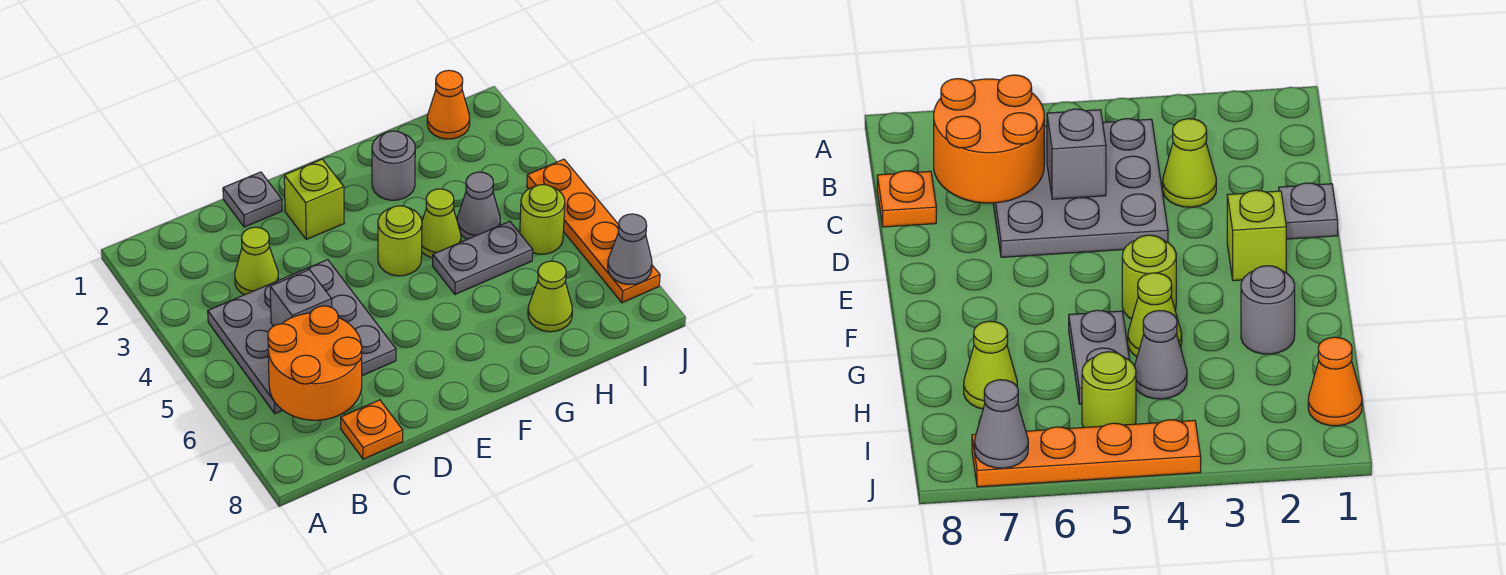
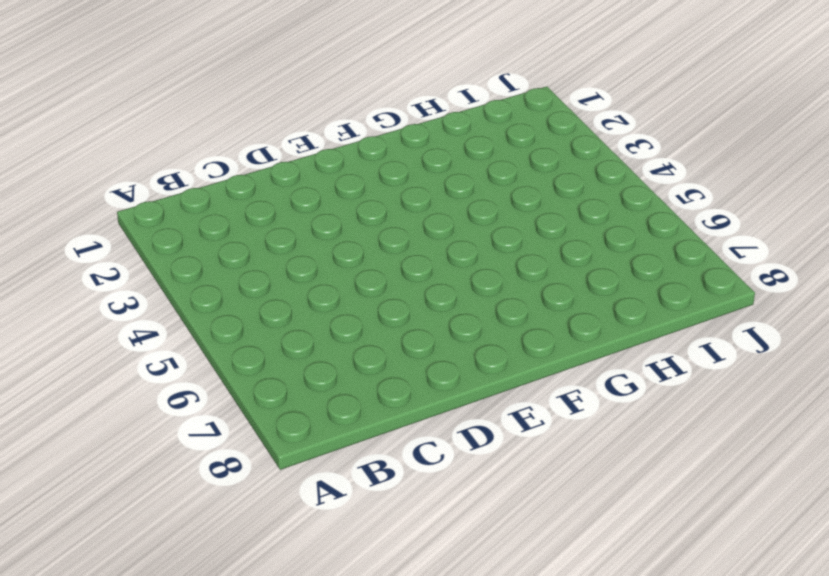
none -> grey plate B4:D6 level 1
none -> lime cone C3 level 1
none -> orange plate C8 level 1

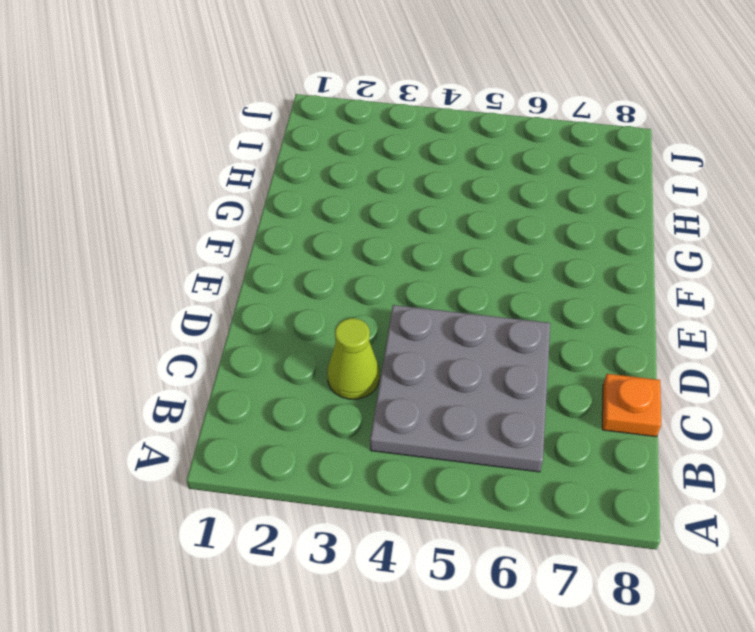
none -> grey plate D1 level 1
none -> lime brick E2 level 1
none -> lime round brick F4 level 1

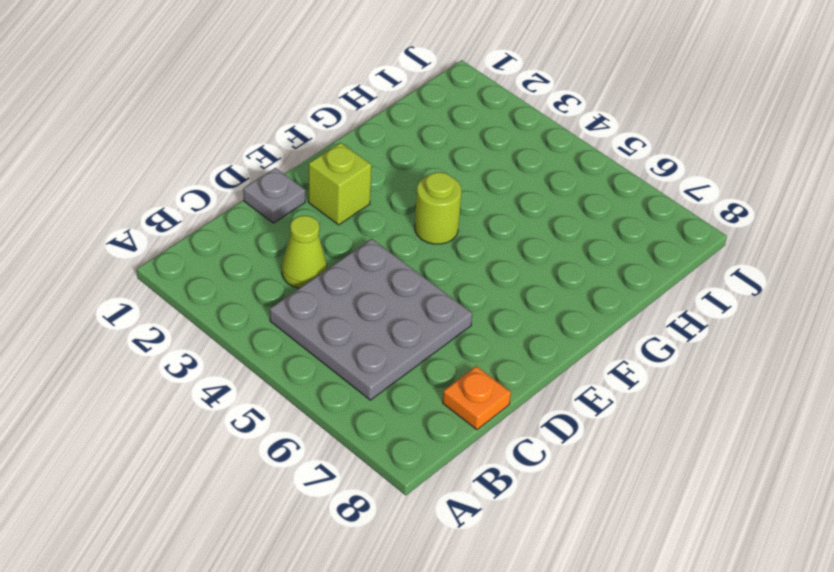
none -> grey round brick G2 level 1
none -> lime cone G4 level 1
none -> grey plate G5:H5 level 1

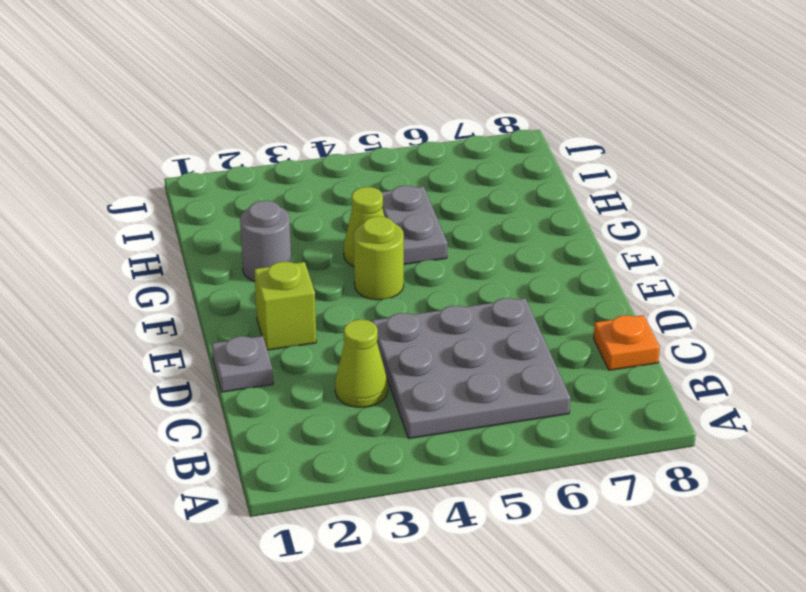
none -> grey cone H4 level 1
none -> lime cone H7 level 1
none -> orange cone I1 level 1

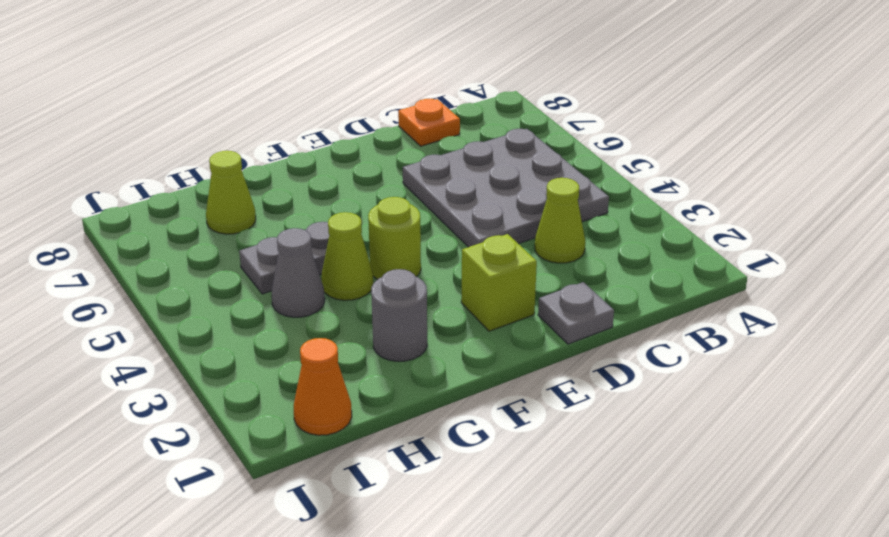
none -> lime round brick I5 level 1
none -> orange plate J4:J7 level 1
none -> orange round brick B6:C7 level 2

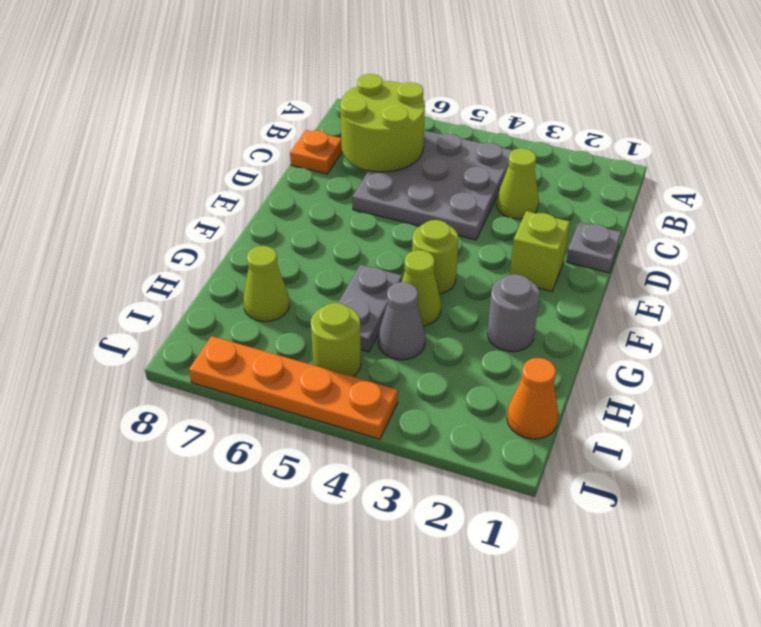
lime round brick B6:C7 level 2 -> orange round brick B6:C7 level 2
none -> grey brick C5 level 2
none -> grey cone J7 level 2

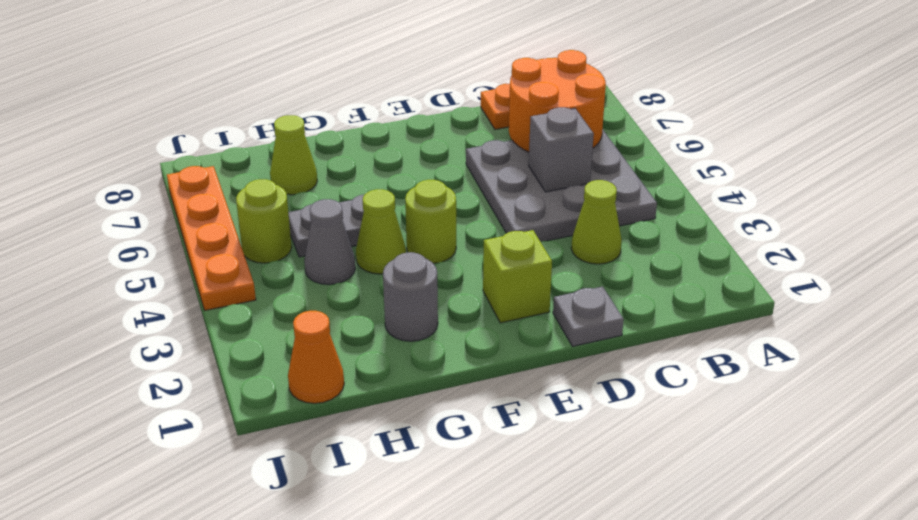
none -> grey cone J7 level 2

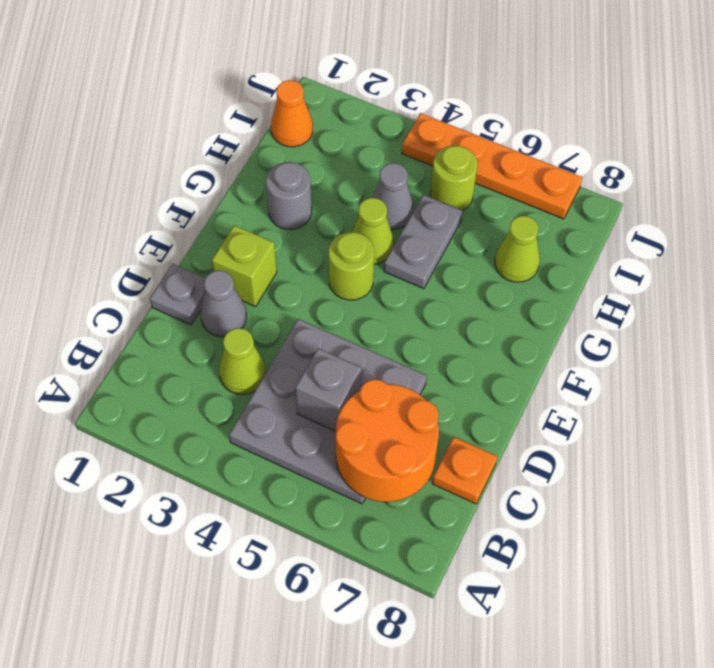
grey cone D2 level 1 -> grey cone J7 level 2

